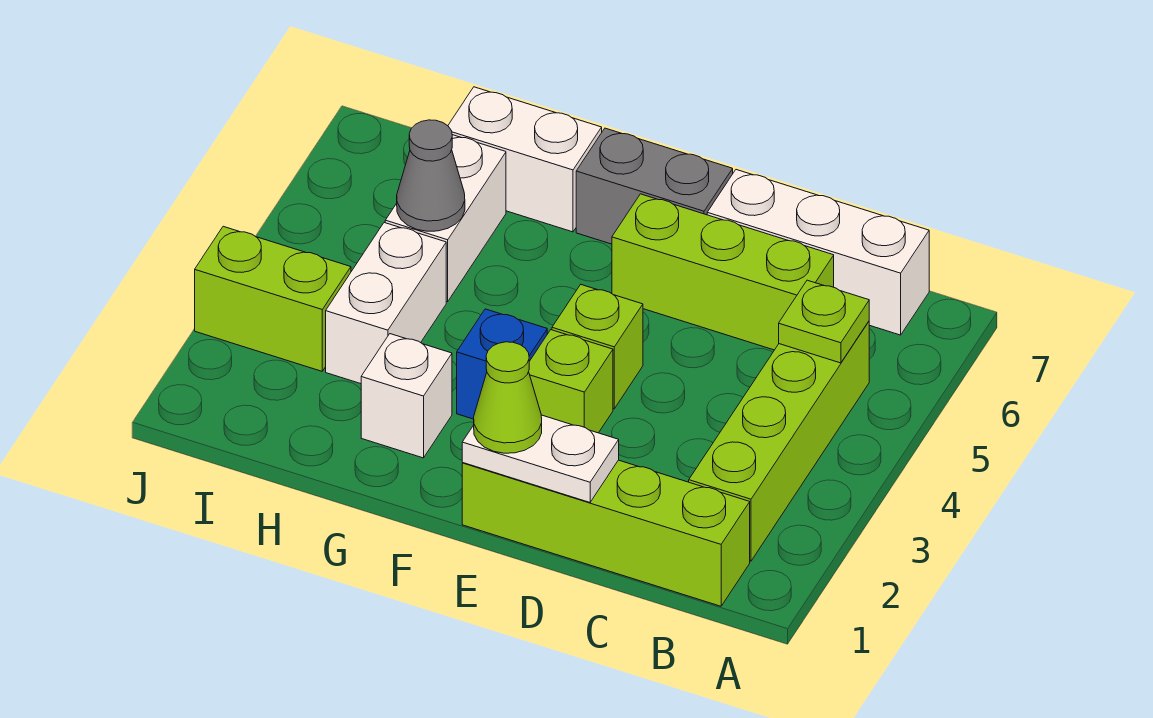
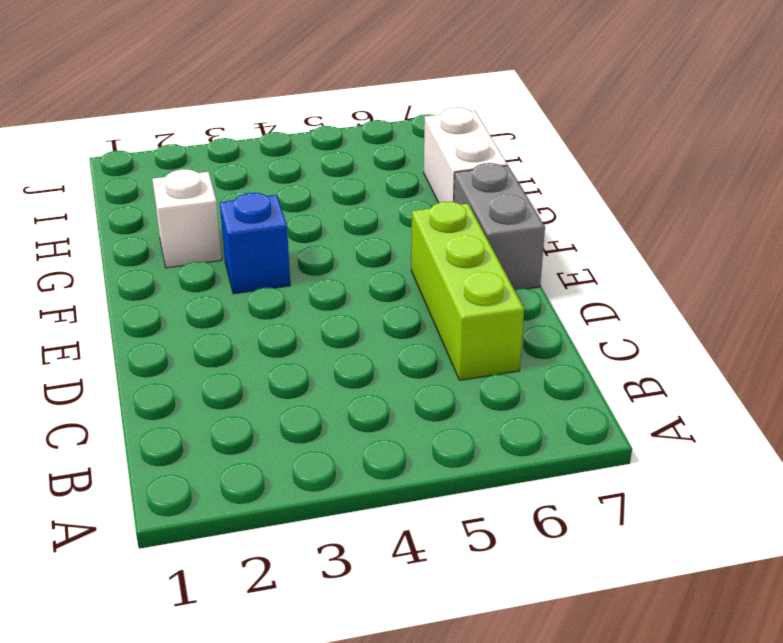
none -> lime brick B1:E1 level 1
none -> lime brick B2:B5 level 1
none -> white brick B7:D7 level 1

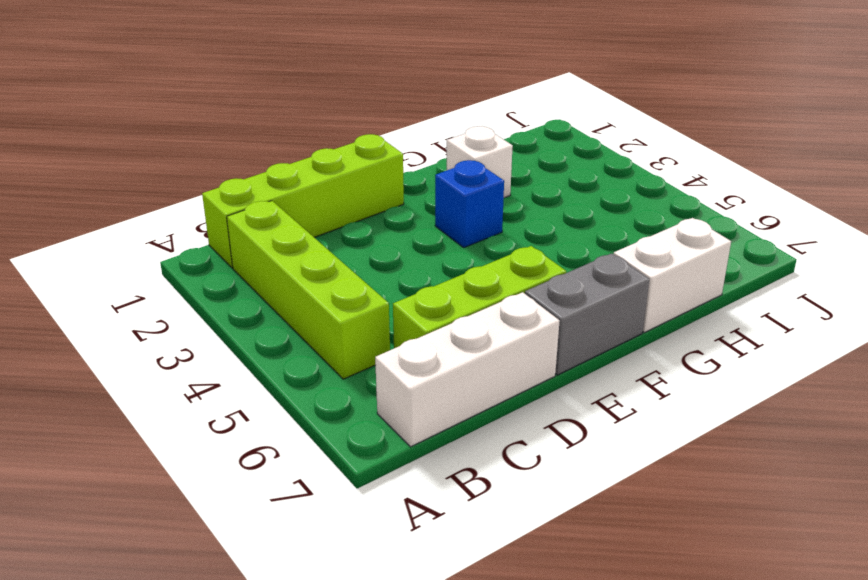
none -> lime brick E3 level 1
none -> lime brick E4 level 1
none -> white brick H3:H4 level 1

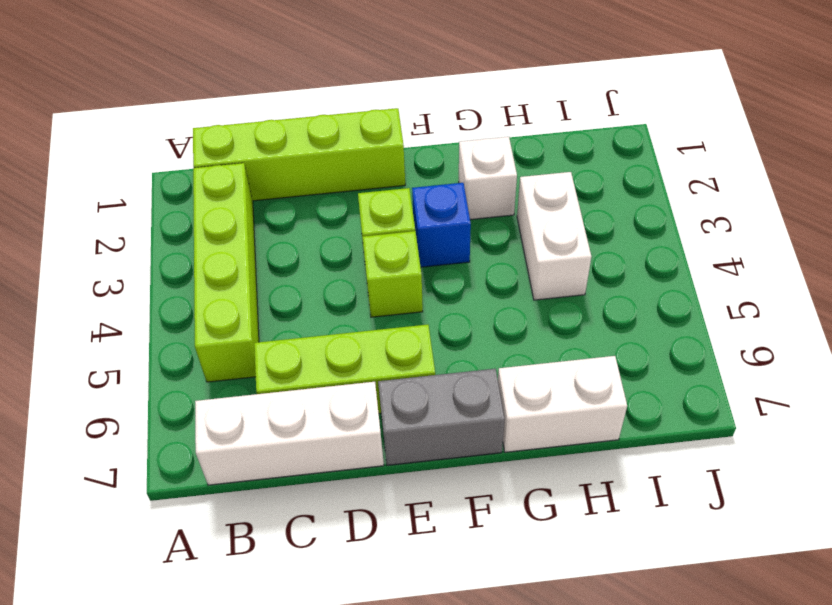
none -> white brick H5:H6 level 1
none -> lime brick I3:J3 level 1
none -> lime plate B5 level 2

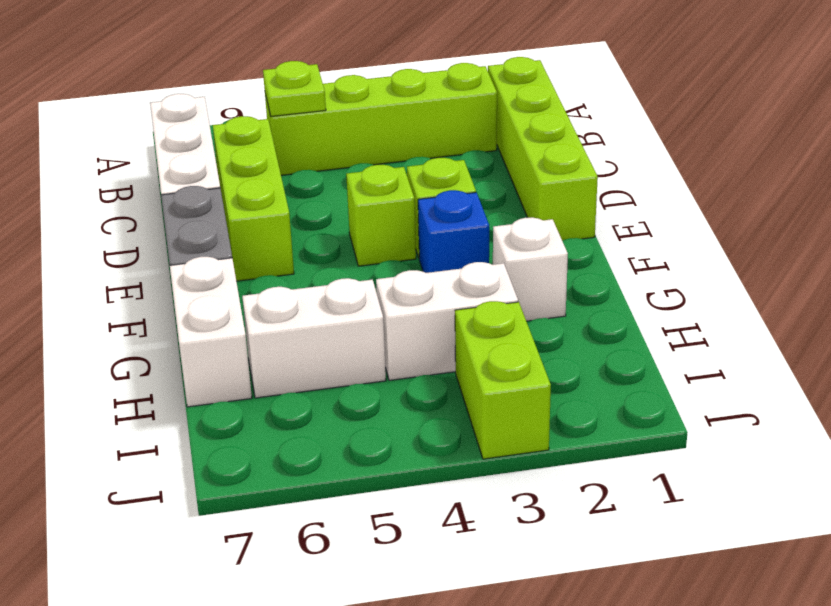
none -> white plate D1:E1 level 2
none -> grey cone H5 level 2
none -> lime cone E1 level 3

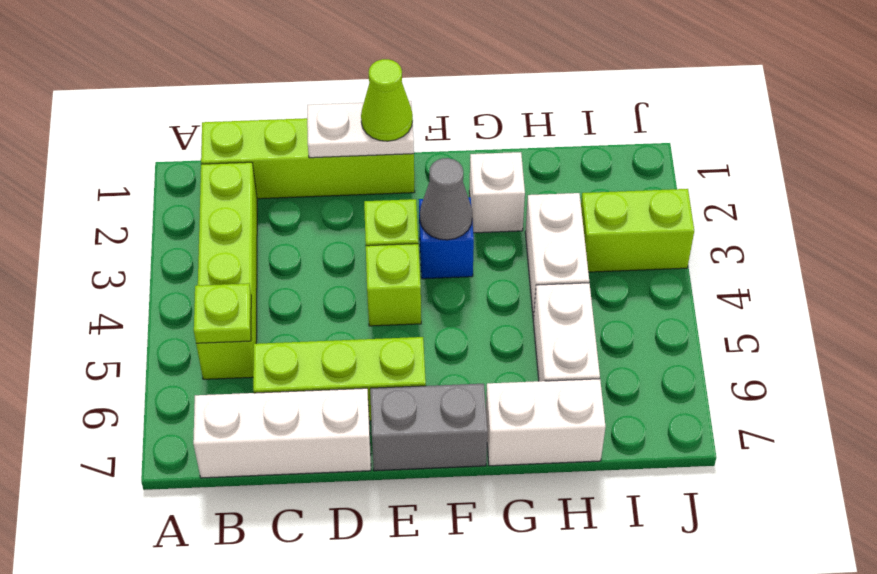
grey cone F3 level 2 -> grey cone H5 level 2

